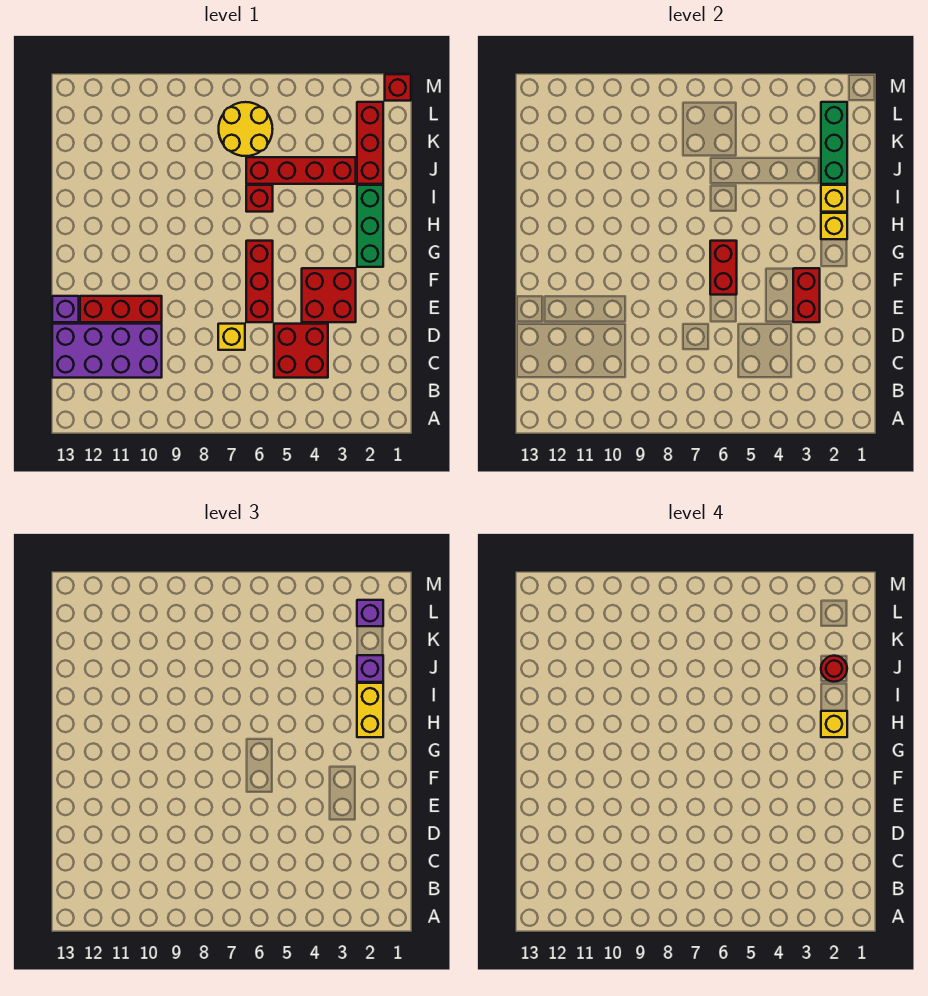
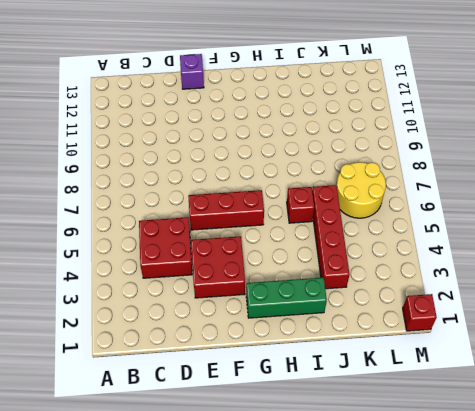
none -> purple brick C10:D13 level 1
none -> yellow brick D7 level 1
none -> red brick E10:E12 level 1

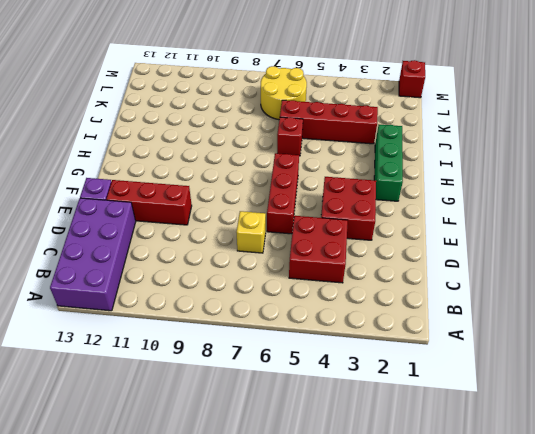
purple brick A12:D13 level 1 -> purple brick C10:D13 level 1
none -> red brick J2:L2 level 1
none -> red brick E3:F3 level 2
none -> red brick F6:G6 level 2

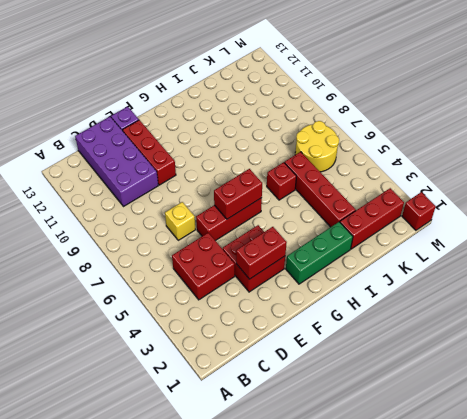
none -> yellow brick H2 level 2
none -> yellow brick I2 level 2
none -> green brick J2:L2 level 2

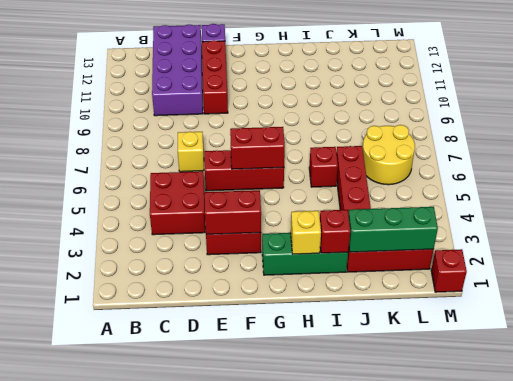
red brick I2 level 2 -> yellow brick I2 level 2
none -> yellow brick H2:I2 level 3
none -> purple brick J2 level 3
none -> purple brick L2 level 3

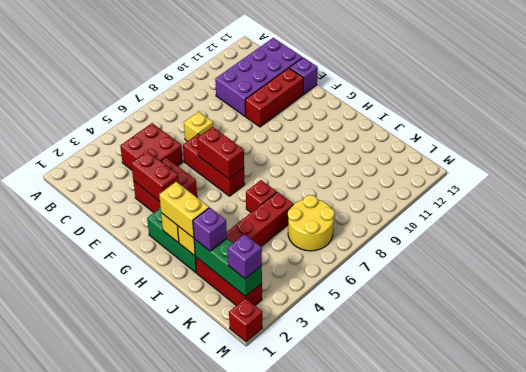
none -> yellow brick H2 level 4
none -> red round brick J2 level 4

